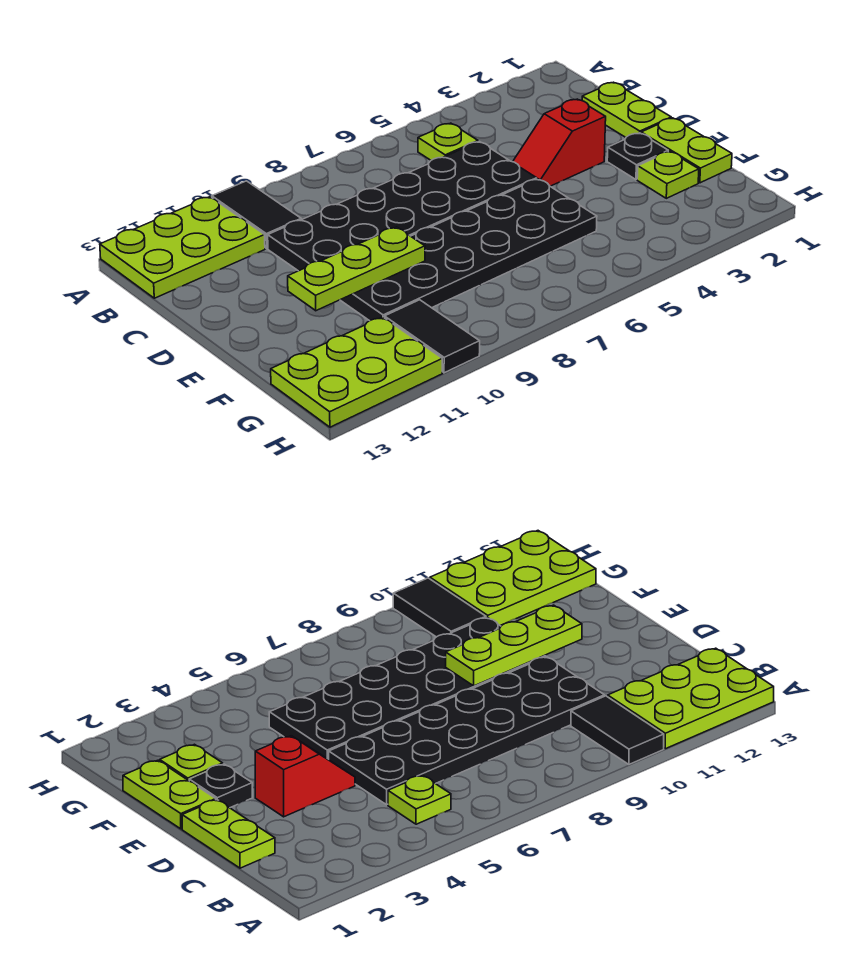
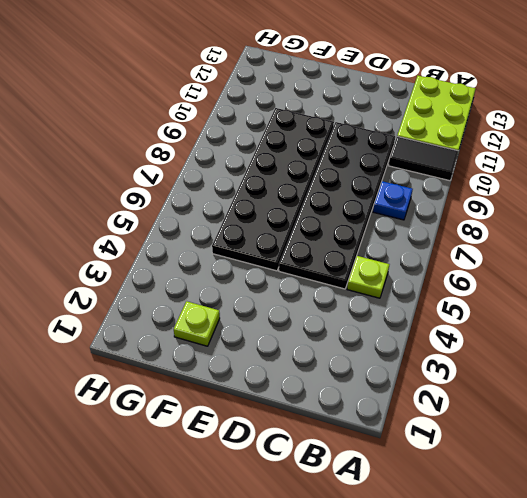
blue plate B8 level 1 -> none
none -> lime plate C1:D1 level 1
none -> red slope D3:D4 level 1 top 3
none -> lime plate E1:F1 level 1

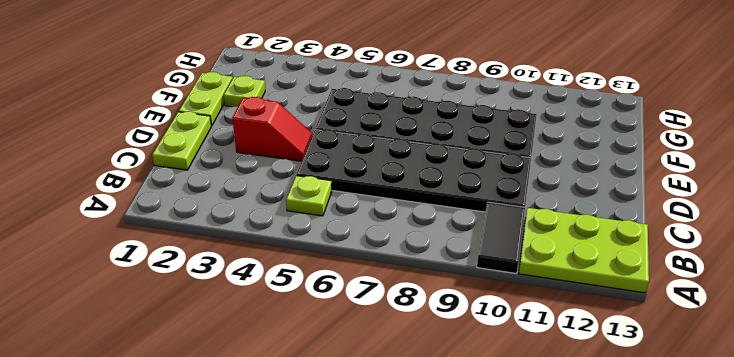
none -> black plate E2 level 1
none -> black tile G10:H10 level 1
none -> lime plate G11:H13 level 1

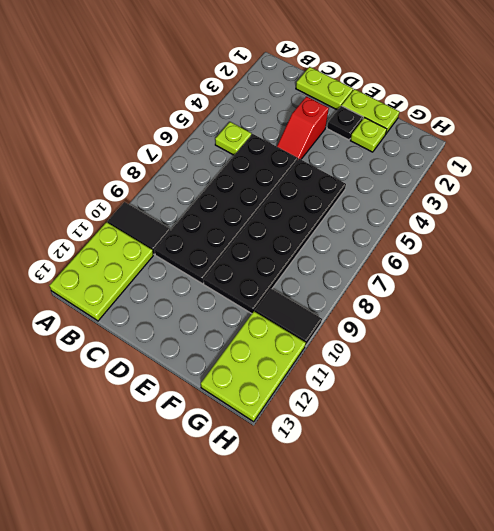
none -> lime plate E9:E11 level 2

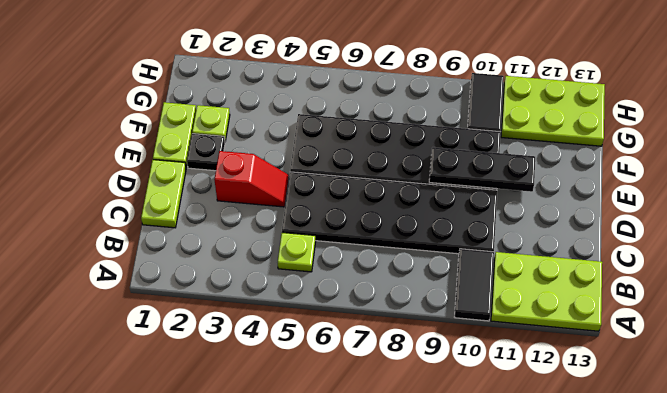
black plate E9:E11 level 2 -> lime plate E9:E11 level 2

